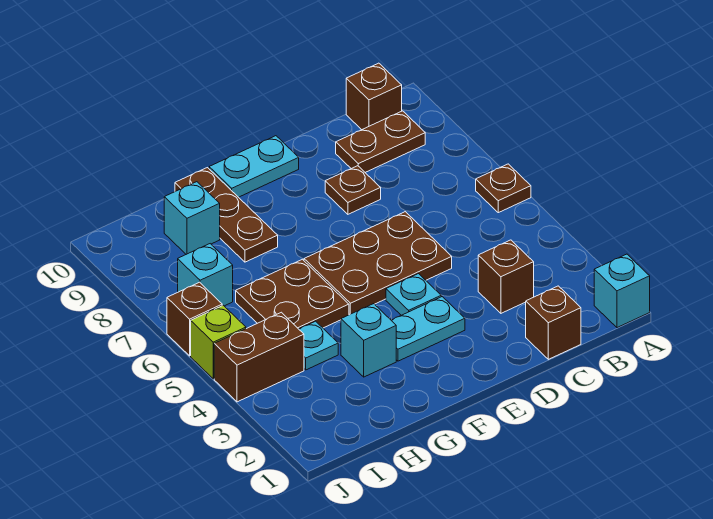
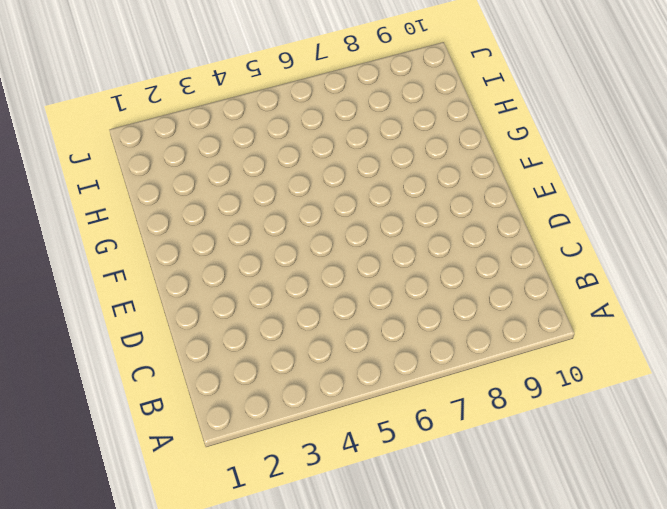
none -> cyan brick A1 level 1
none -> brown plate A6 level 1
none -> brown plate B9:C9 level 1

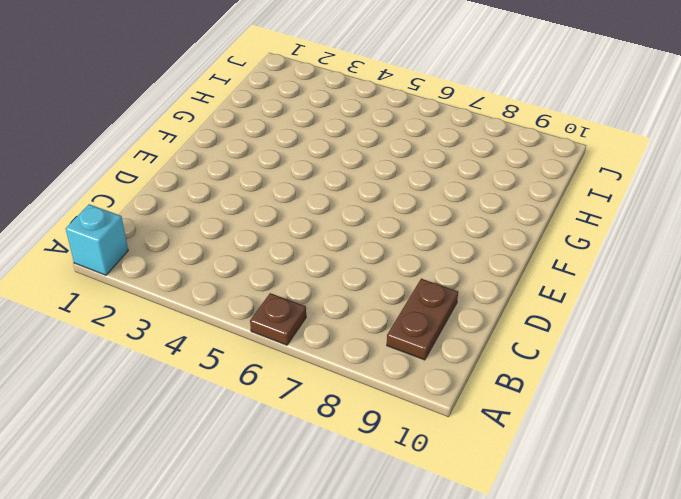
none -> brown brick B10 level 1
none -> brown brick C1 level 1
none -> brown brick C3 level 1

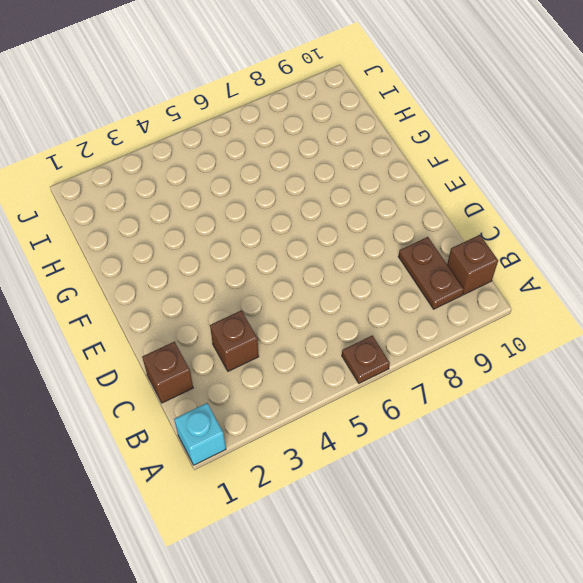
none -> brown plate D5:F6 level 1
none -> brown plate D8 level 1
none -> cyan plate E3:F3 level 1

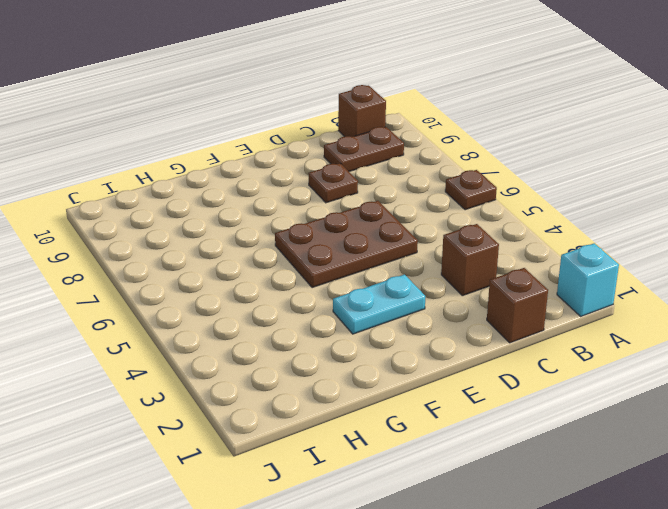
none -> cyan plate E4 level 1
none -> cyan plate E10:F10 level 1
none -> cyan brick G3 level 1

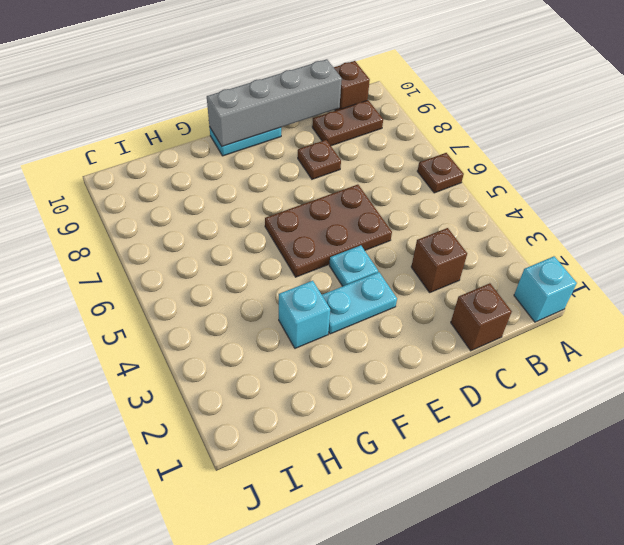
grey brick C10:F10 level 2 -> none
none -> brown plate G5:H6 level 1
none -> brown plate G8:G10 level 1
none -> cyan plate H4 level 1

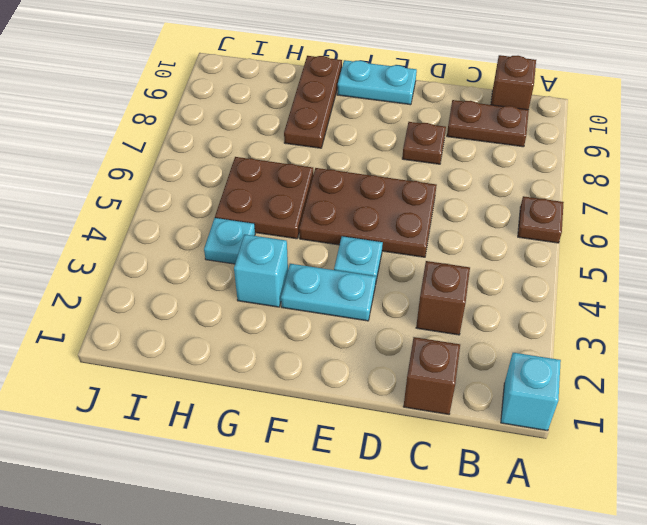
none -> cyan brick H9 level 1
none -> brown brick I4:J4 level 1
none -> cyan brick I7 level 1

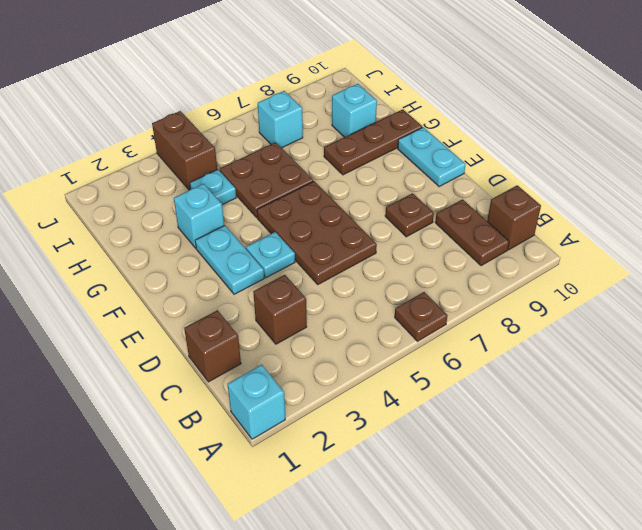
none -> lime brick J5 level 1
none -> brown brick J6 level 1

